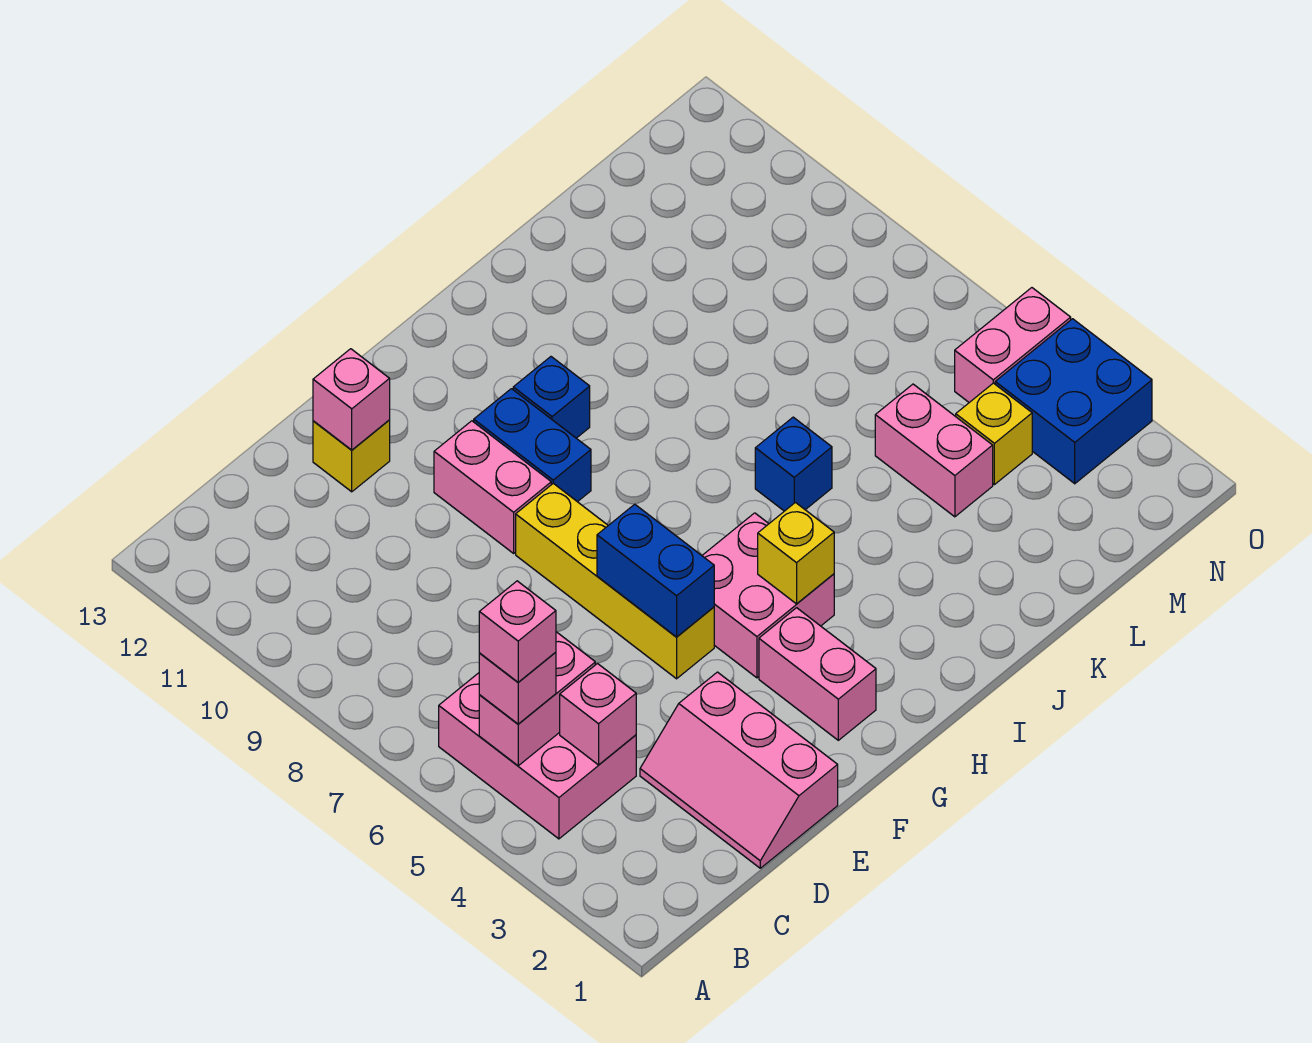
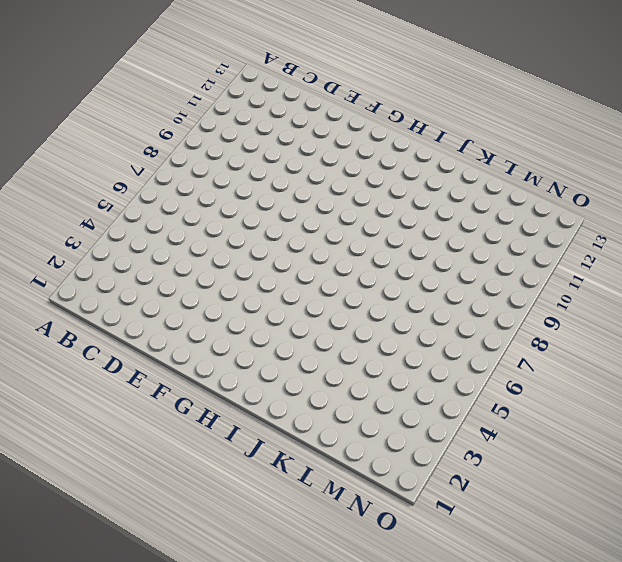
none -> pink brick B4:C6 level 1
none -> pink slope D1:E3 level 1 top E
none -> yellow brick E12 level 1

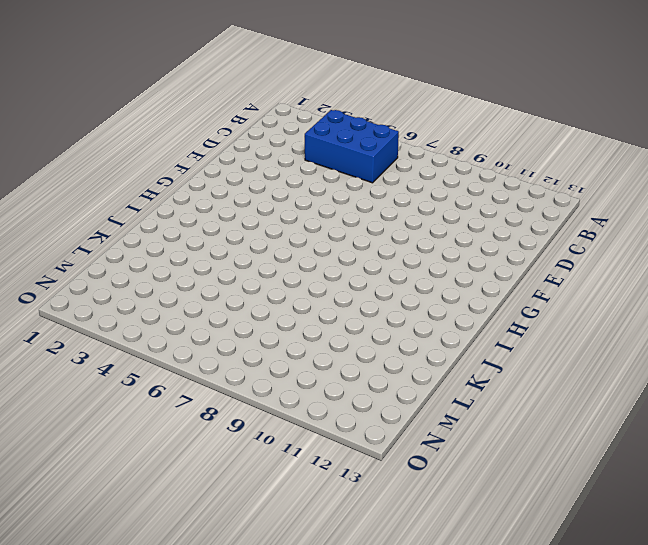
blue brick B4:C6 level 1 -> pink brick B4:C6 level 1
none -> pink slope D1:E3 level 1 top E
none -> yellow brick E12 level 1
none -> yellow brick F5:F8 level 1

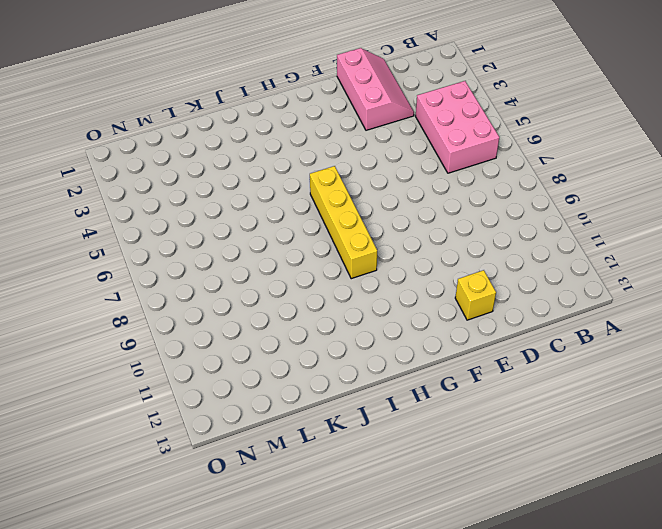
yellow brick H6:H9 level 1 -> yellow brick F5:F8 level 1
none -> pink brick F9:F10 level 1
none -> pink brick G2:G3 level 1
none -> pink brick G4:H5 level 1

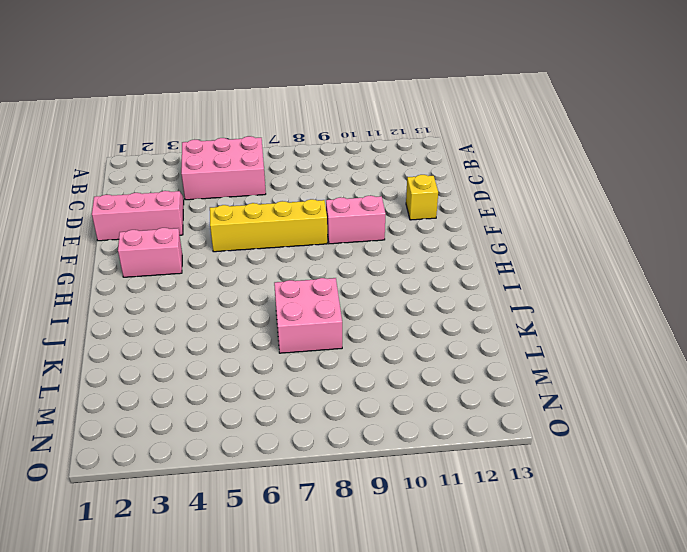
pink brick J7:K8 level 1 -> pink brick G4:H5 level 1
none -> blue brick G9:G10 level 1
none -> blue brick H10 level 1
none -> blue brick J6 level 1

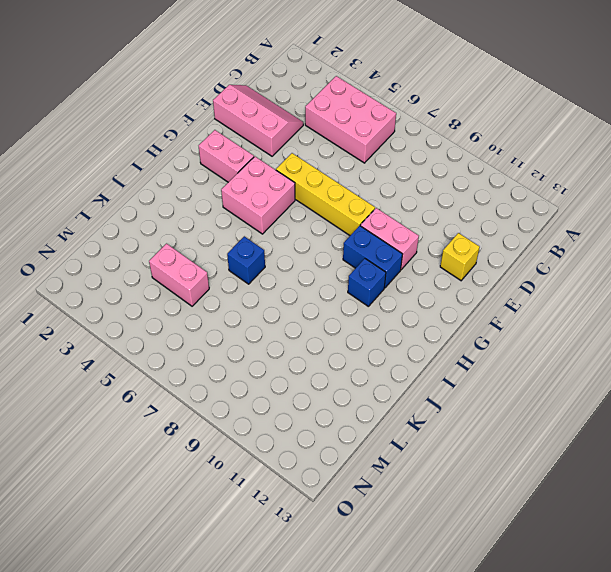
none -> yellow brick M4 level 1
none -> blue brick N3:O4 level 1
none -> pink brick N5:O5 level 1

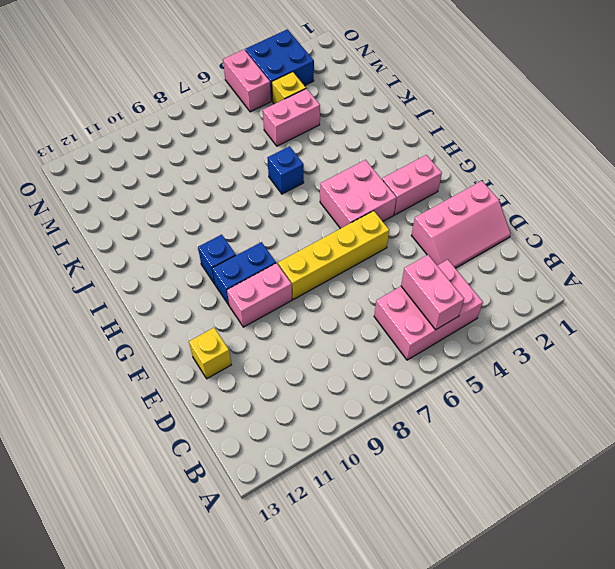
none -> pink brick C4 level 2
none -> pink brick E12 level 2
none -> blue brick F5:F6 level 2

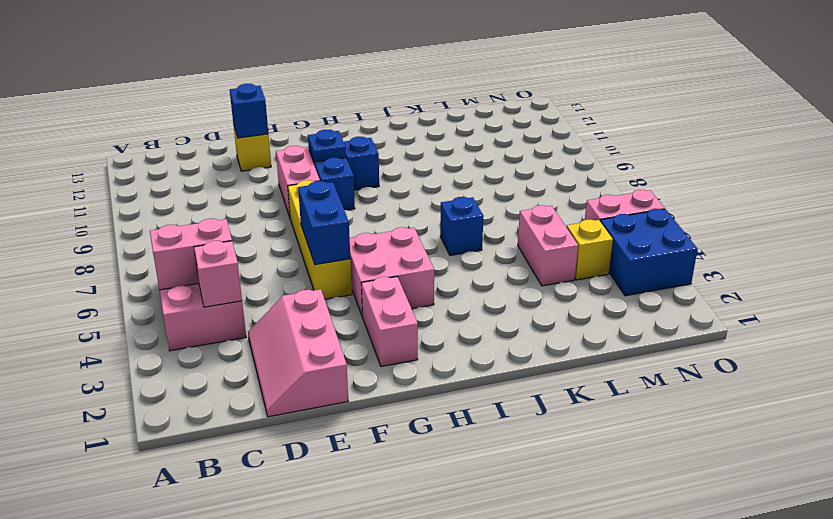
blue brick E12 level 2 -> pink brick E12 level 2
blue plate G10 level 2 -> none
none -> yellow brick H4 level 2
none -> pink brick B5 level 3
none -> pink brick B5 level 4

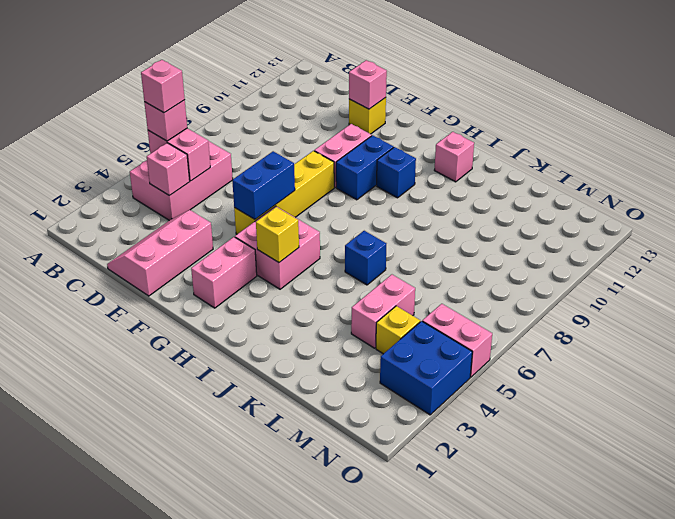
pink brick I12 level 1 -> none

